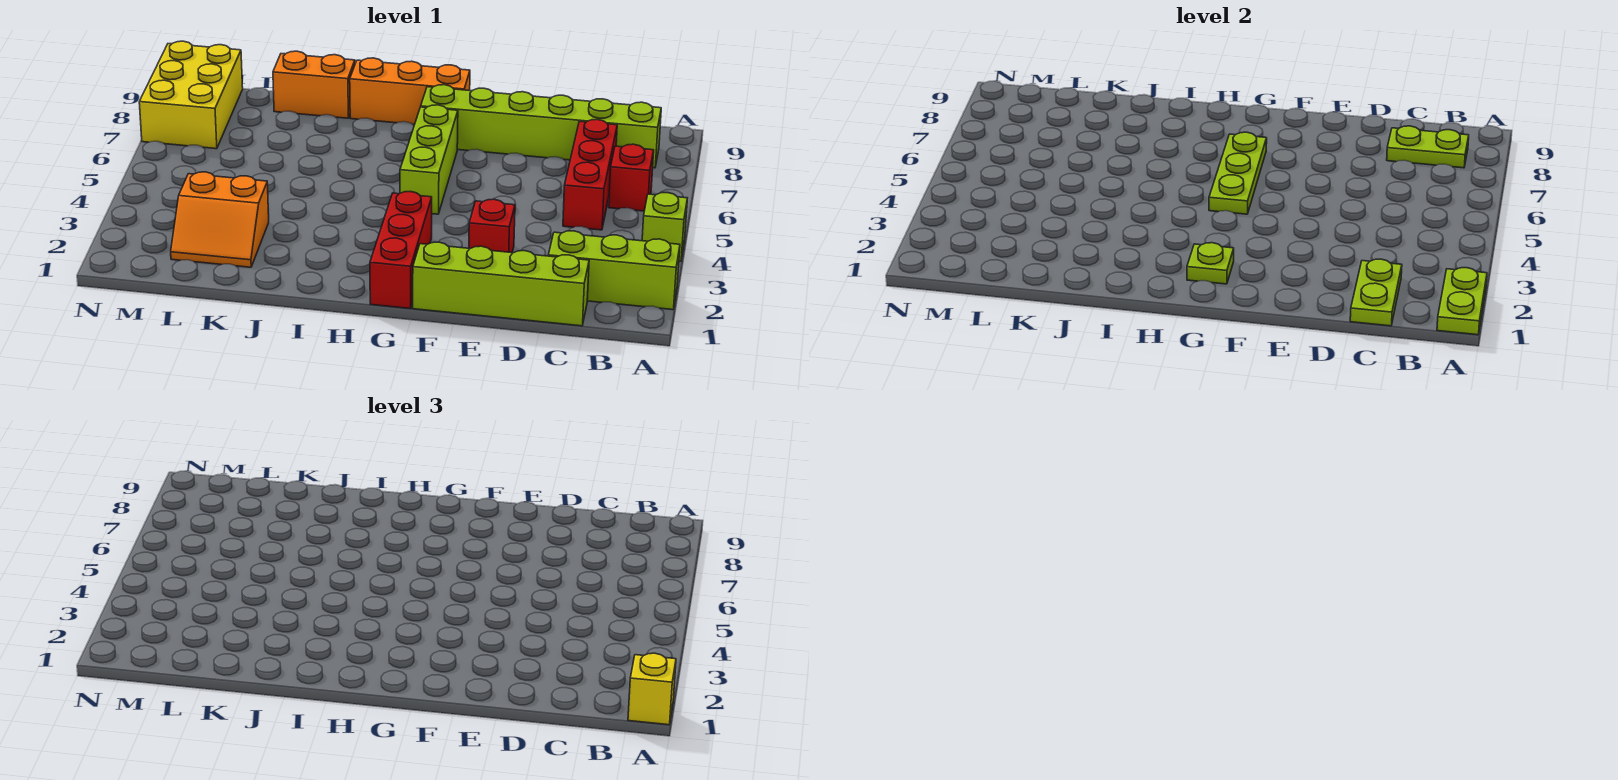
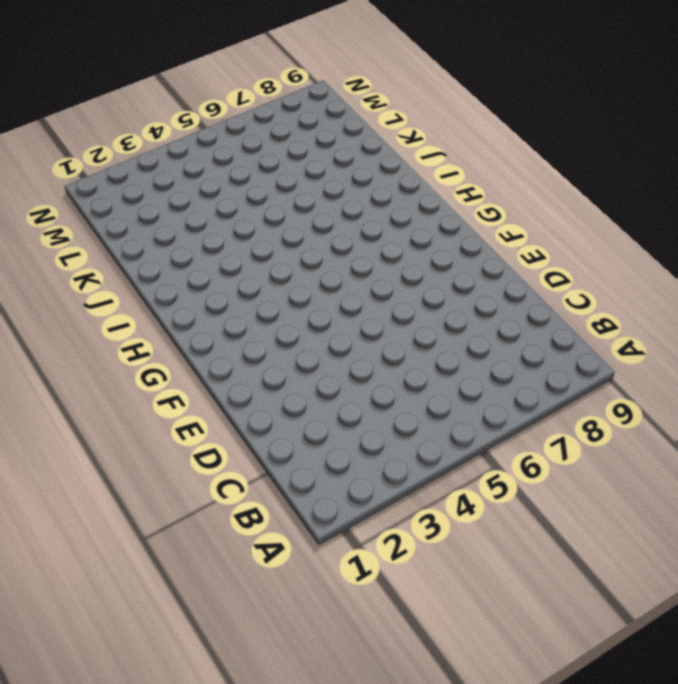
none -> lime brick A2:C2 level 1
none -> lime brick A4 level 1
none -> red brick B6 level 1

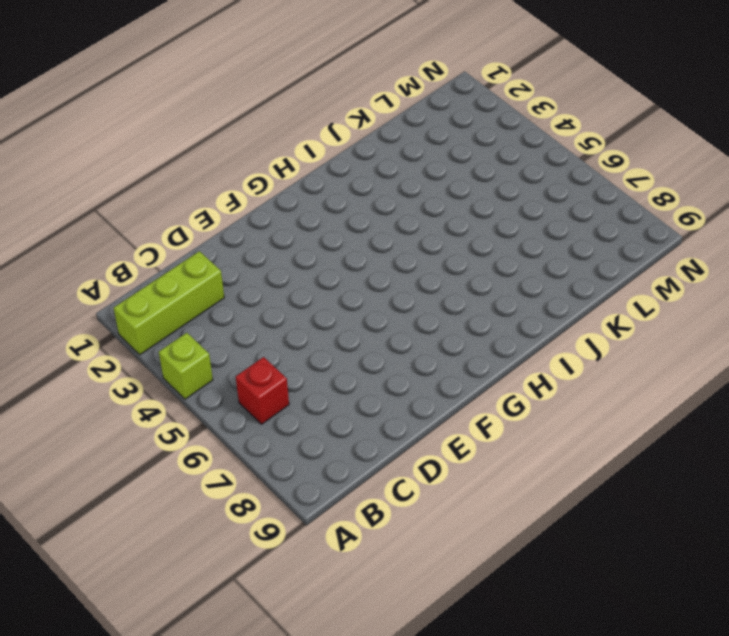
none -> lime brick B8:G8 level 1
none -> lime brick C1:F1 level 1
none -> red brick C5:C7 level 1

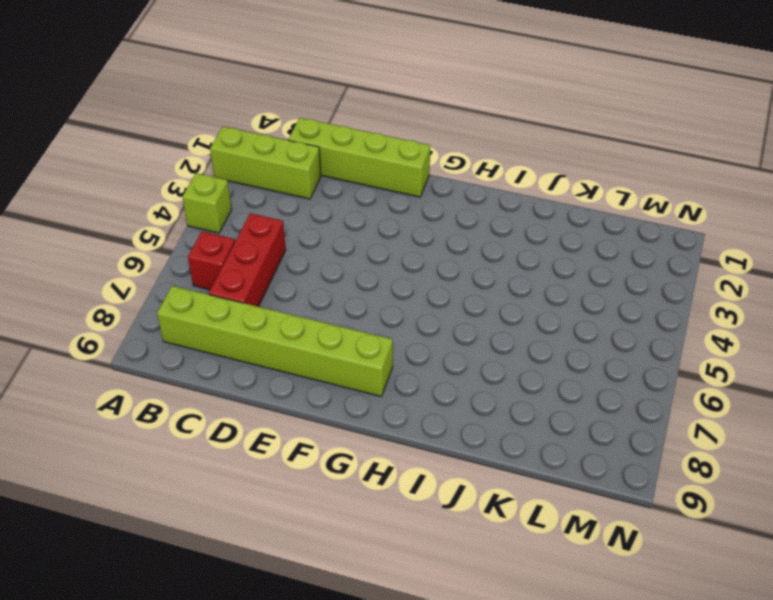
none -> red brick E3 level 1
none -> red brick G1:G3 level 1
none -> lime brick G5:G7 level 1

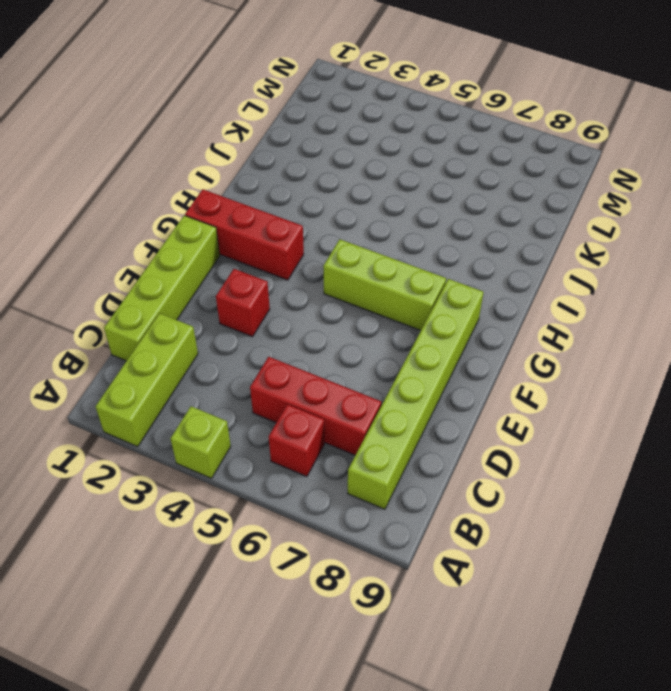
none -> orange brick G9:I9 level 1
none -> orange brick J9:K9 level 1
none -> orange slope K2:L3 level 1 top 3

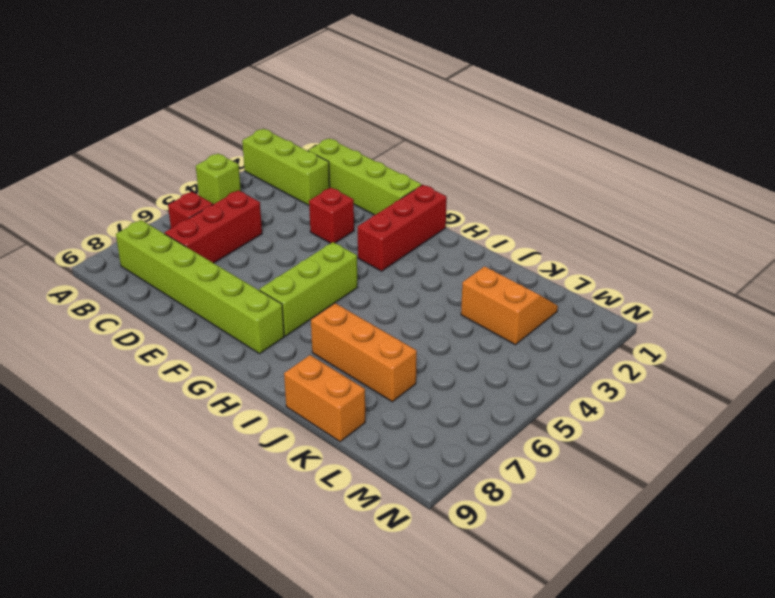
orange brick I7:K7 level 1 -> orange brick G9:I9 level 1
none -> yellow brick M7:N9 level 1
none -> lime plate A1:A2 level 2
none -> lime plate B8:C8 level 2

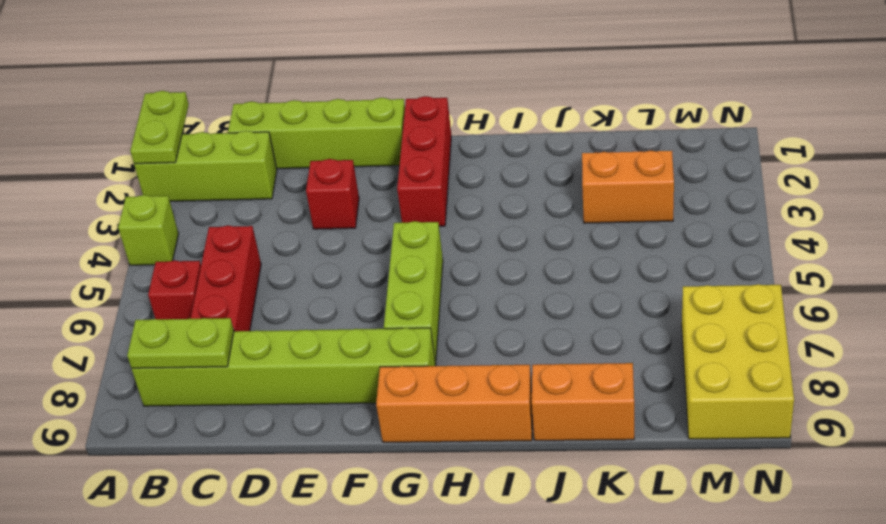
none -> lime plate C1:C2 level 2
none -> lime plate G2 level 2
none -> lime plate G5:G7 level 2

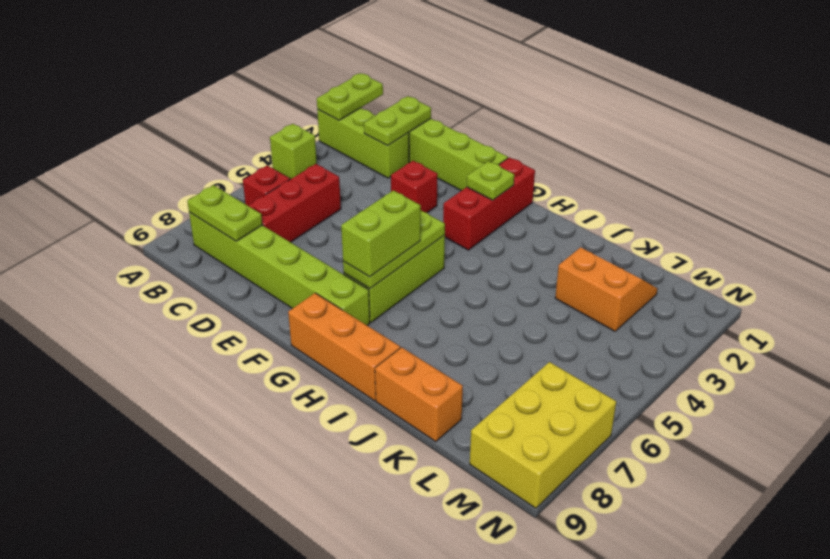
lime brick G6:G7 level 3 -> none
none -> yellow brick A1 level 3

